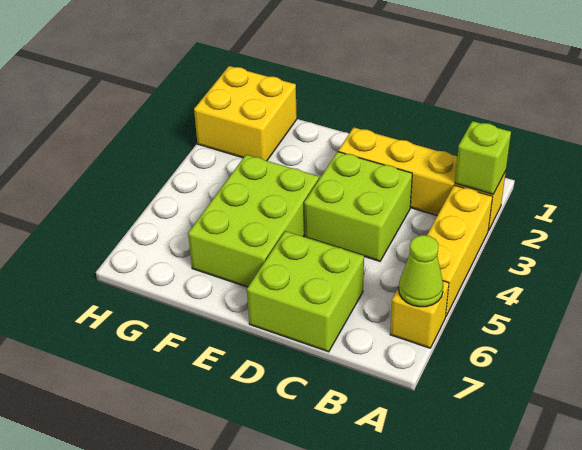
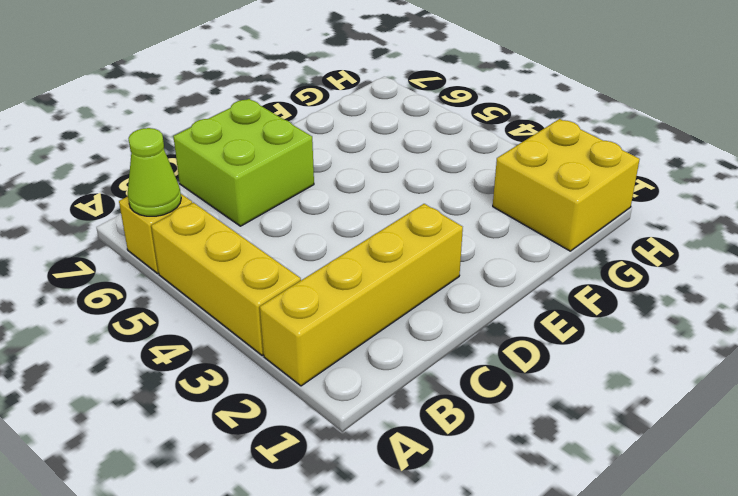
none -> lime brick C3:D4 level 1
none -> lime brick E4:F6 level 1

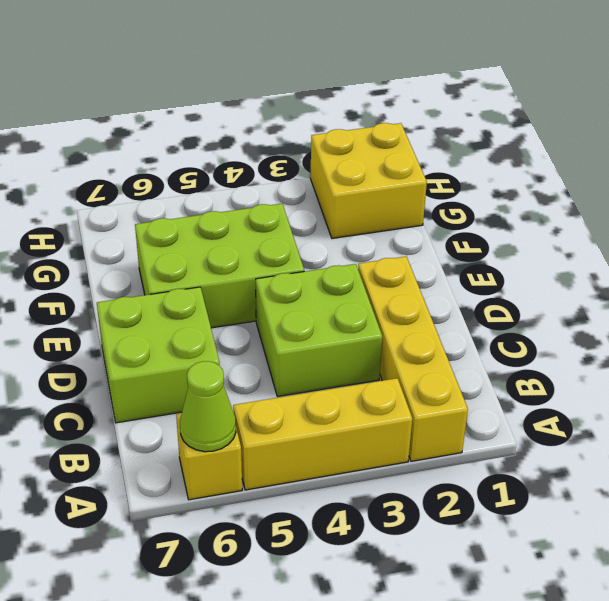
none -> lime brick A2 level 2

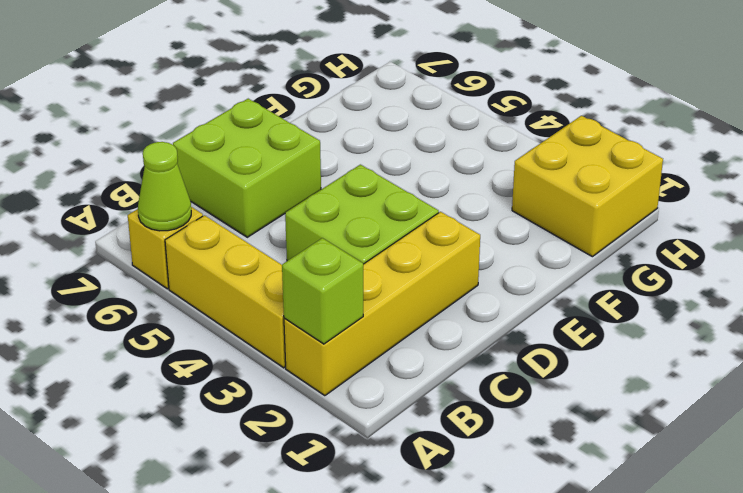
none -> lime brick E4:F6 level 1

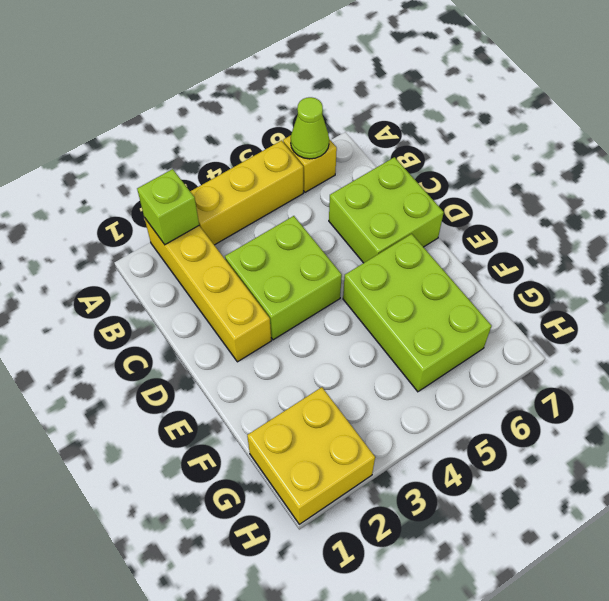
lime brick E5:G6 level 1 -> lime brick E4:F6 level 1

